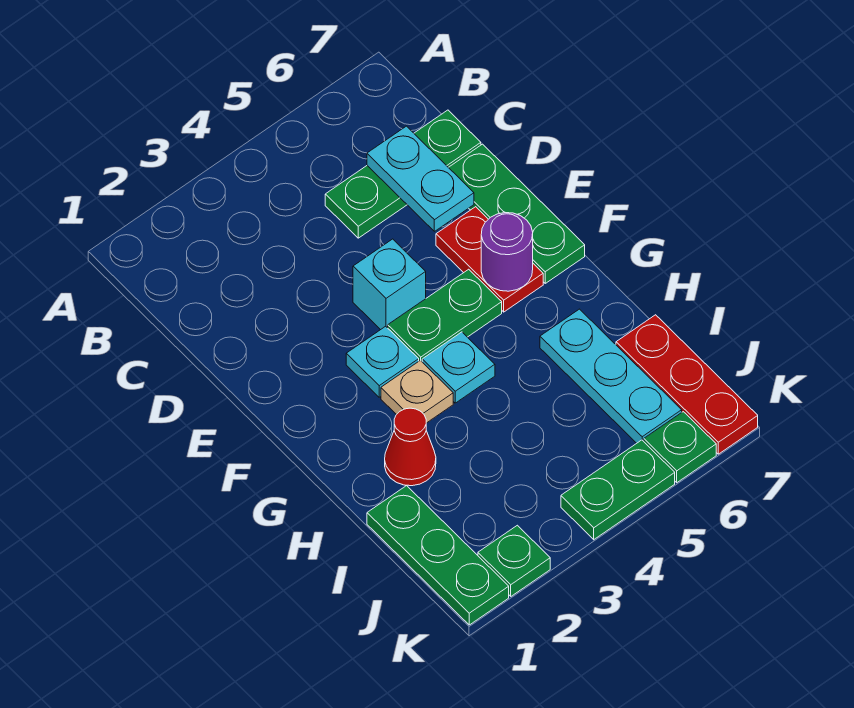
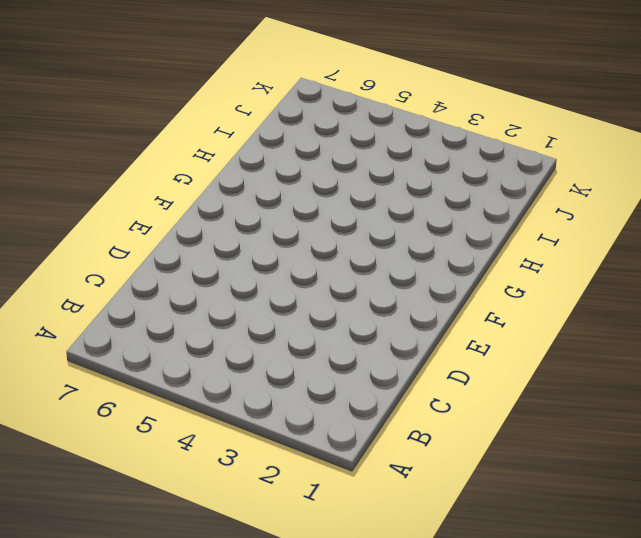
none -> green plate C5:C7 level 1
none -> green plate D7:F7 level 1
none -> cyan brick E4 level 1

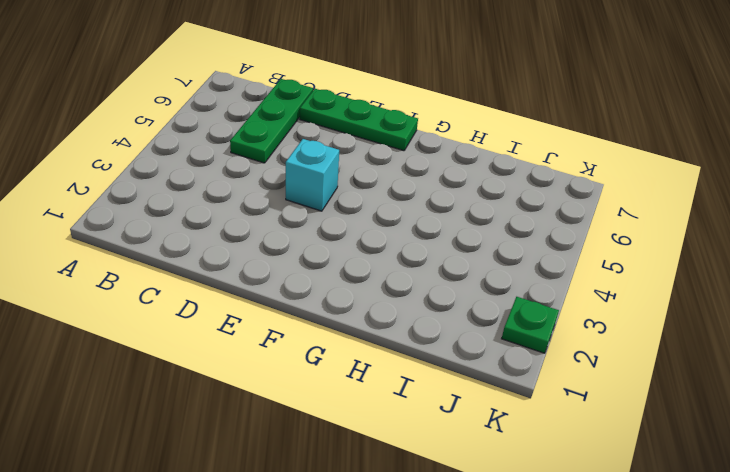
none -> red plate E6:F6 level 1
none -> cyan plate F3 level 1
none -> green plate F4:F5 level 1

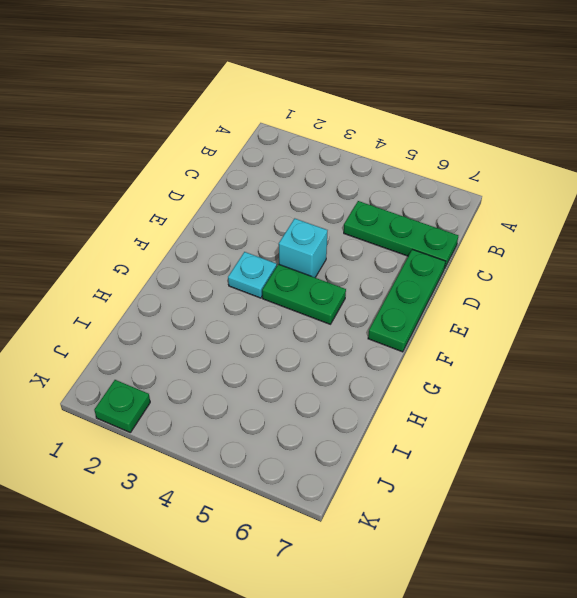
none -> red plate E6:F6 level 1
none -> tan plate G3 level 1
none -> cyan plate G4 level 1

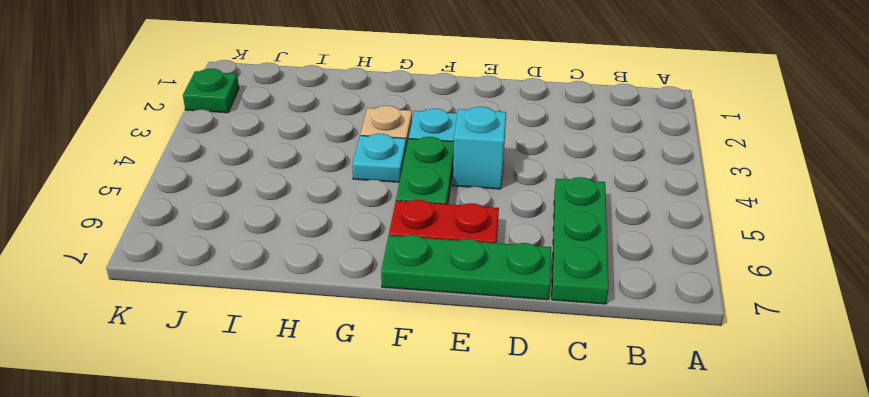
none -> red cone H2 level 1
none -> cyan plate H6:J6 level 1
none -> green plate I1:K1 level 1

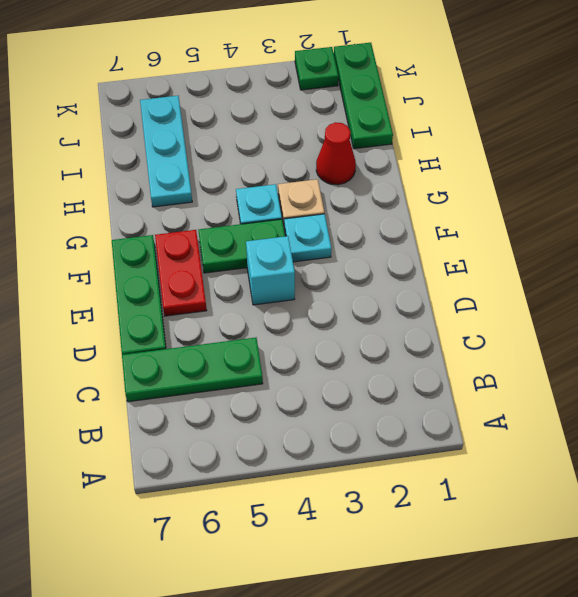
none -> red plate I7:K7 level 1
none -> green plate K4:K5 level 1
none -> green plate K6 level 1

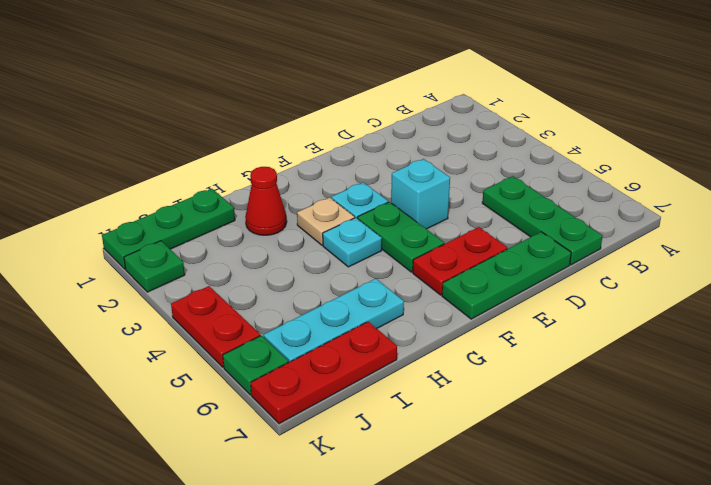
red plate K4:K5 level 1 -> green plate K4:K5 level 1
none -> cyan plate C6:D6 level 2
none -> purple round brick F6 level 2

